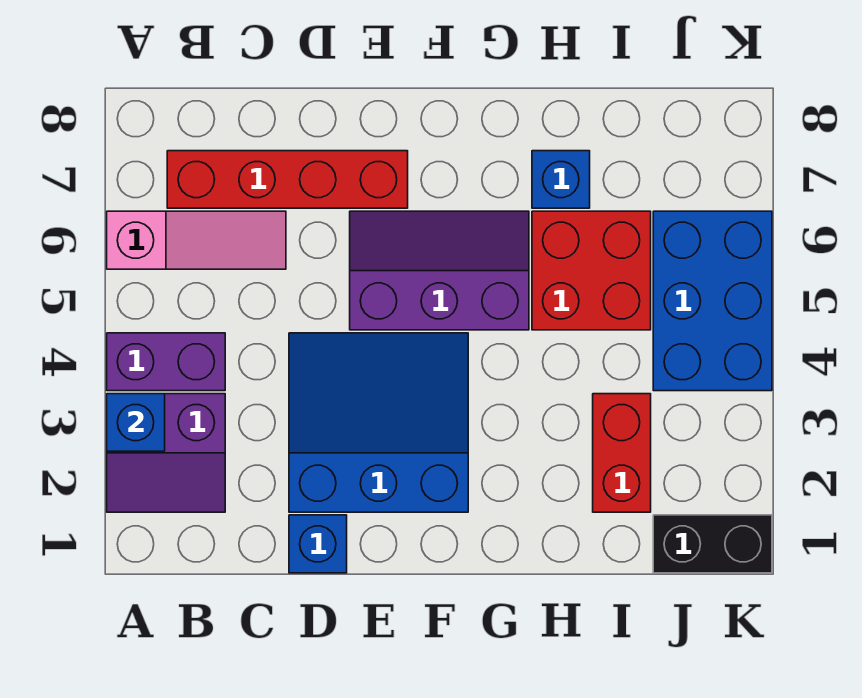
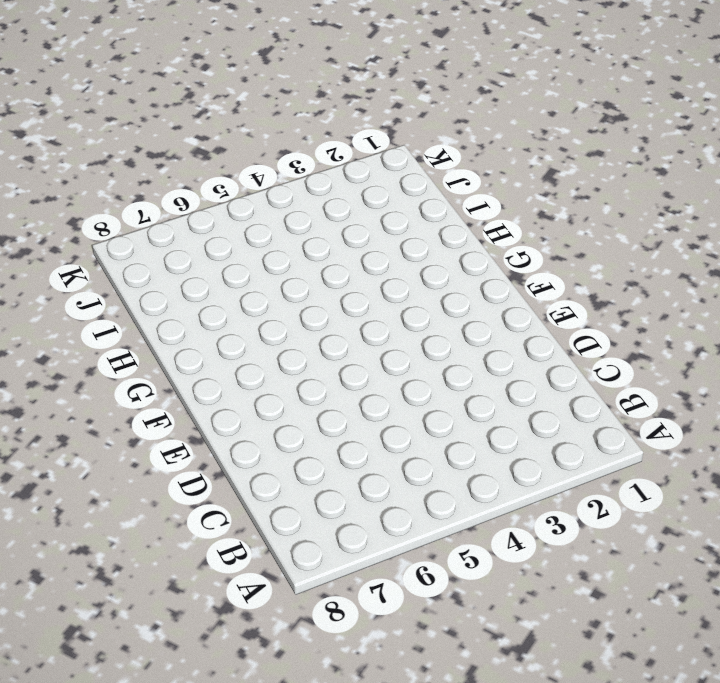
none -> purple slope A2:B3 level 1 top 3
none -> purple brick A4:B4 level 1
none -> pink slope A6:C6 level 1 top A

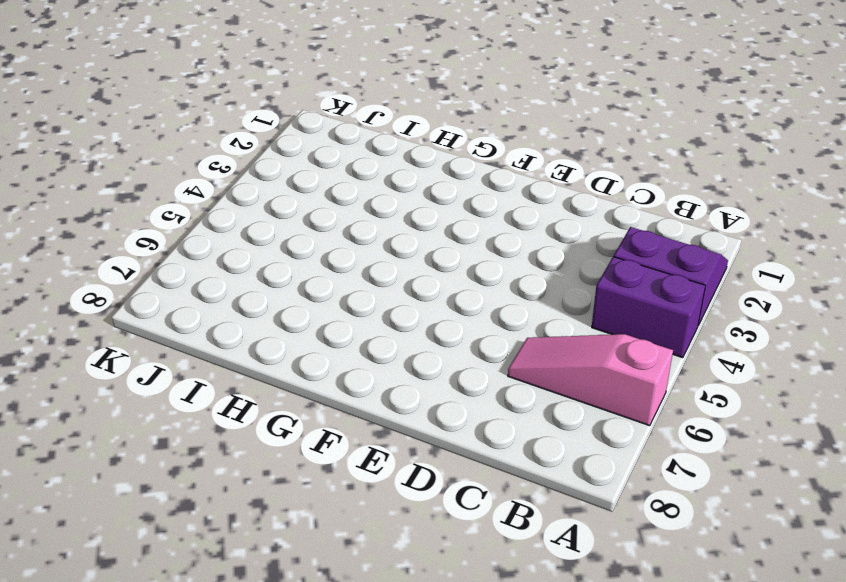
none -> red brick B7:E7 level 1
none -> blue brick D1 level 1
none -> blue slope D2:F4 level 1 top 2

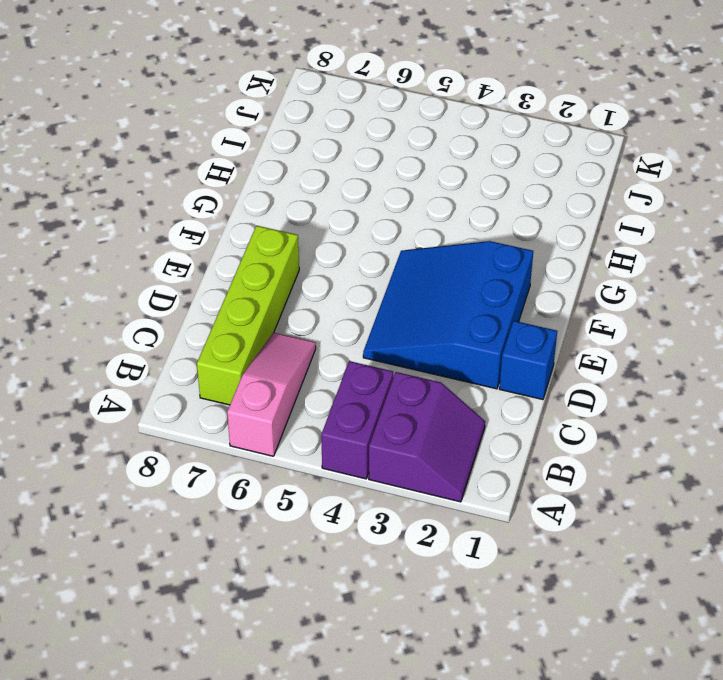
lime brick B7:E7 level 1 -> red brick B7:E7 level 1
none -> purple slope E5:G6 level 1 top 5
none -> red brick H5:I6 level 1
none -> blue brick H7 level 1

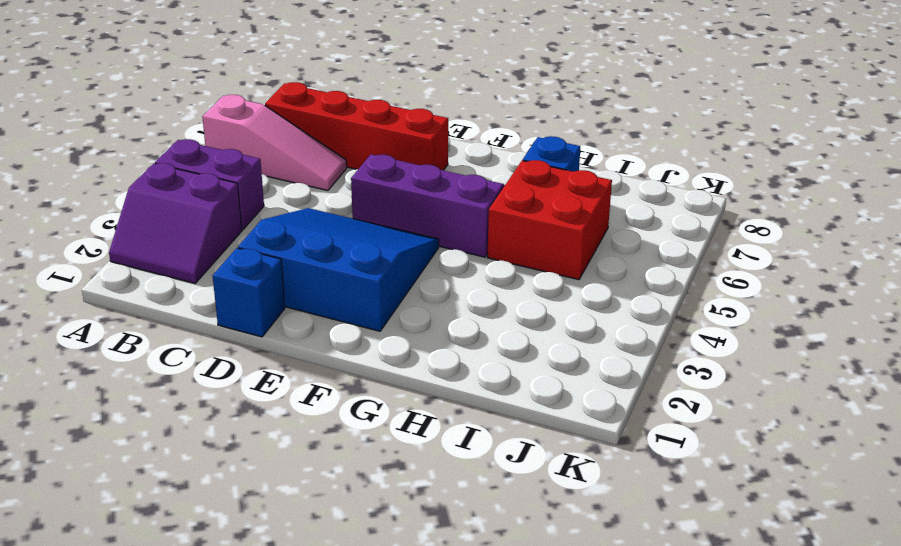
none -> red brick I2:I3 level 1
none -> black brick J1:K1 level 1
none -> blue brick J4:K6 level 1

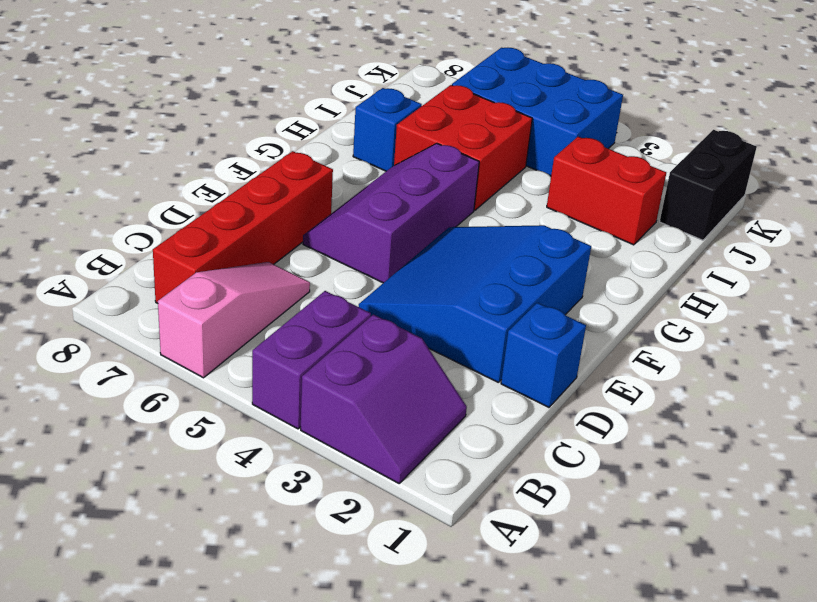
none -> blue brick A3 level 2

